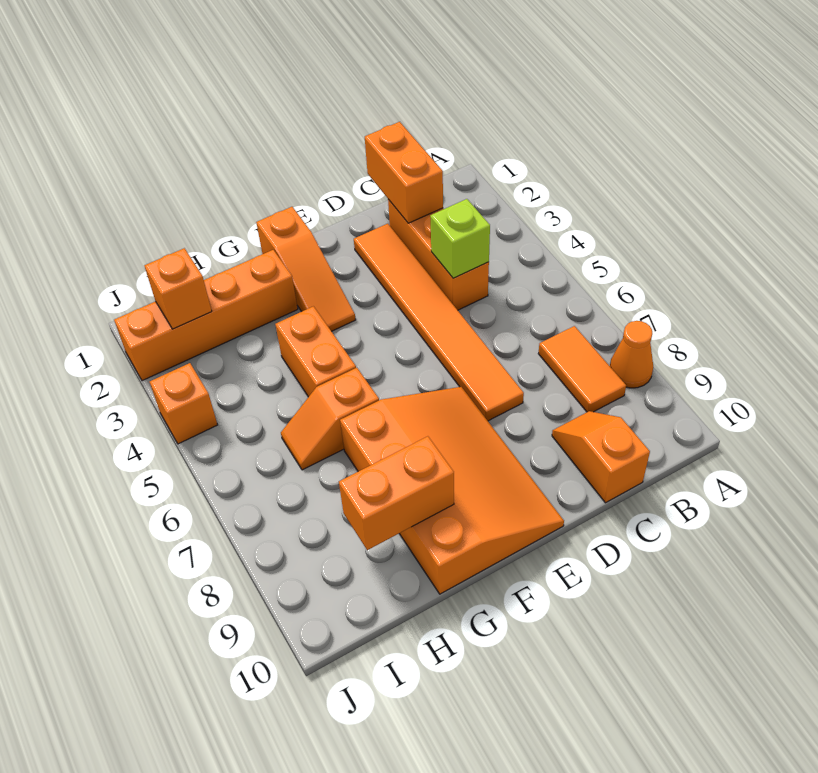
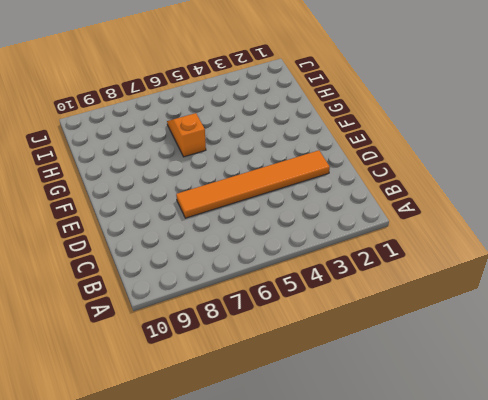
none -> orange cone A8 level 1
none -> orange tile B7:B8 level 1
none -> orange brick C2:C4 level 1

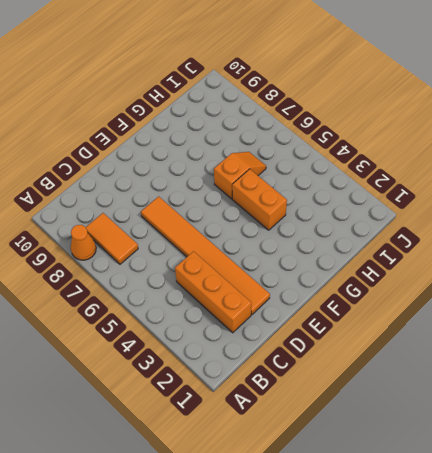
none -> orange slope C9:C10 level 1 top 10
none -> orange slope E7:G10 level 1 top G
none -> orange slope F1:F3 level 1 top 1

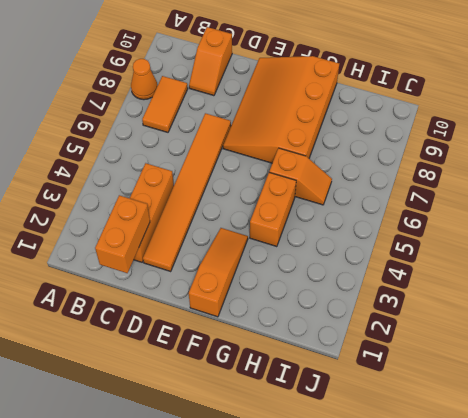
none -> orange brick G2:J2 level 1
none -> orange brick J4 level 1
none -> lime brick C4 level 2

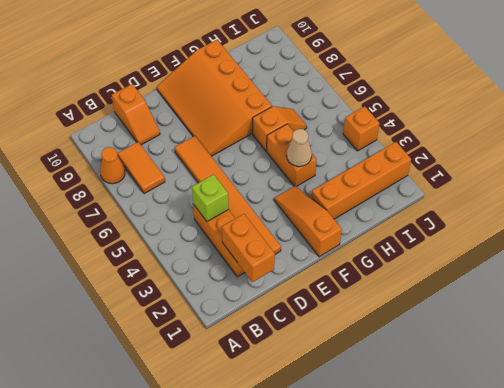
tan cone G4 level 2 -> none
none -> orange brick G9:H9 level 2
none -> orange brick I2 level 2

